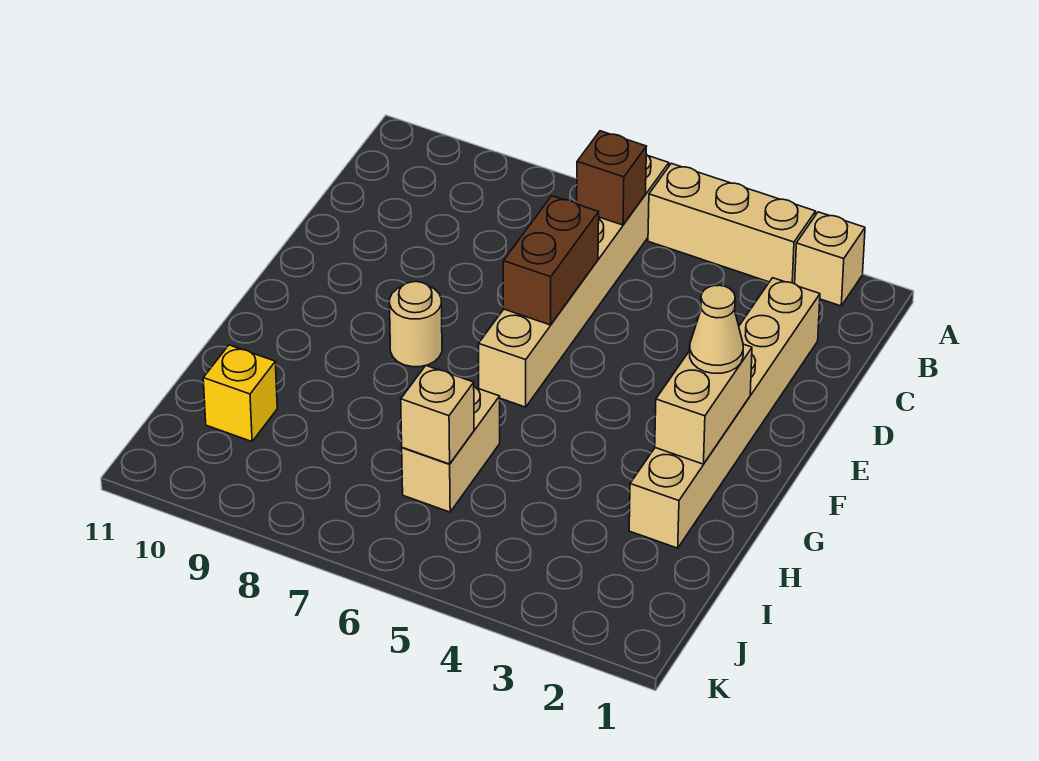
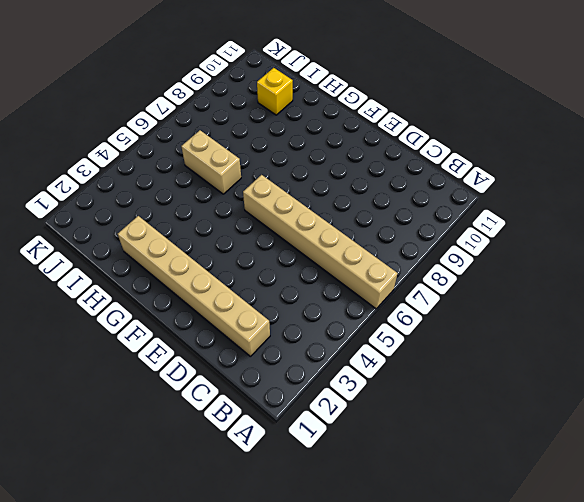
none -> tan brick A2 level 1
none -> tan brick A3:A5 level 1
none -> tan round brick F8 level 1

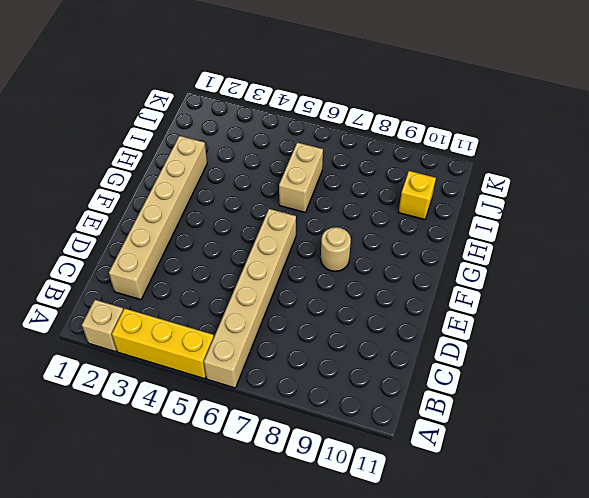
yellow brick A3:A5 level 1 -> tan brick A3:A5 level 1
none -> brown brick B6 level 2
none -> brown brick D6:E6 level 2
none -> tan brick F2:G2 level 2

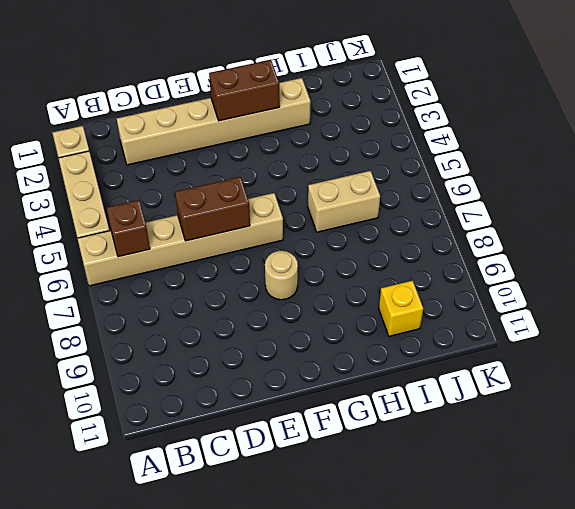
brown brick F2:G2 level 2 -> tan brick F2:G2 level 2
none -> tan brick I6 level 2
none -> tan cone F2 level 3

